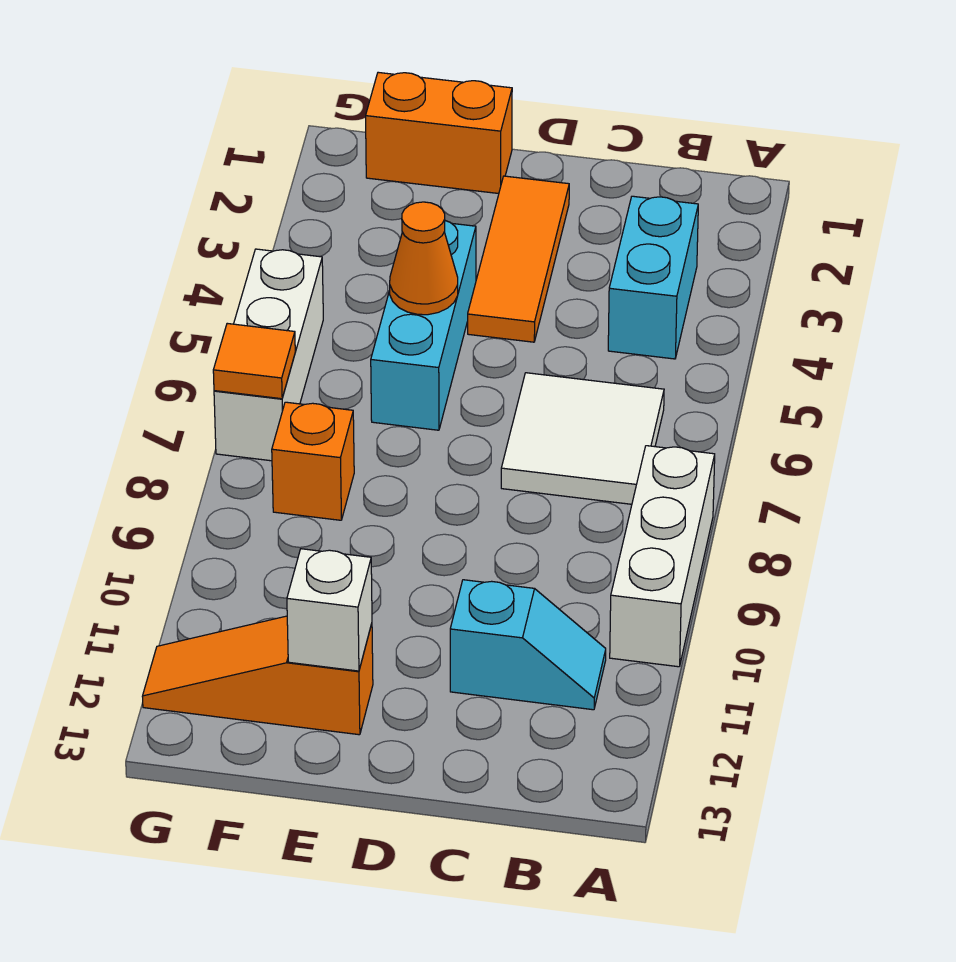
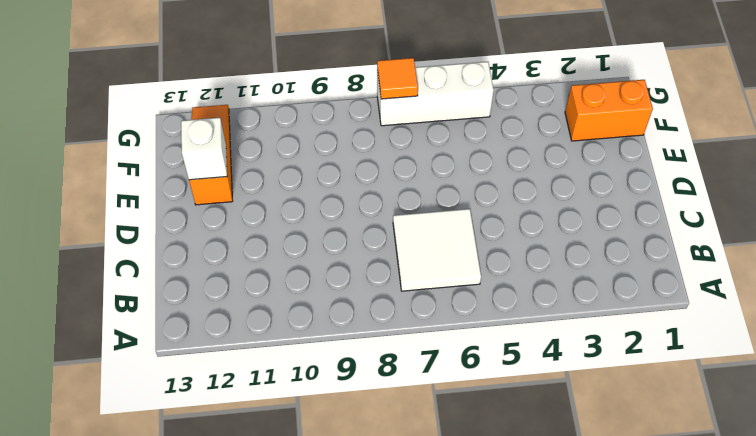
orange brick F1:F2 level 1 -> orange brick E1:F1 level 1
none -> white brick A8:A10 level 1
none -> cyan brick B3:B4 level 1
none -> cyan slope B11:C11 level 1 top C

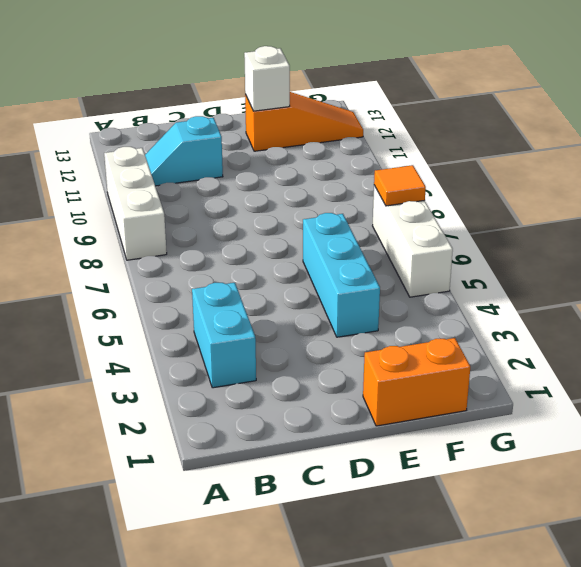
none -> white tile B6:C7 level 1
none -> orange tile D2:D4 level 1
none -> orange brick F8 level 1

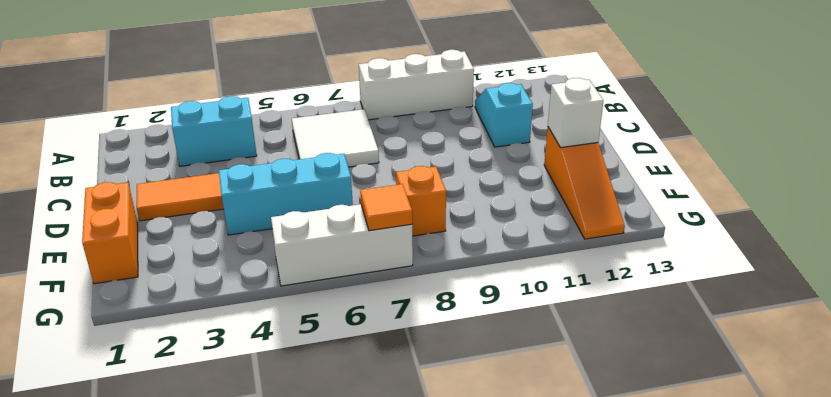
none -> orange cone E5 level 2

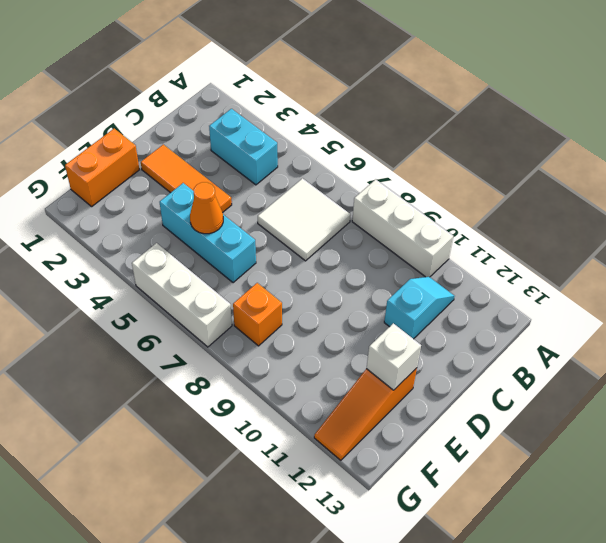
none -> orange tile G7 level 2

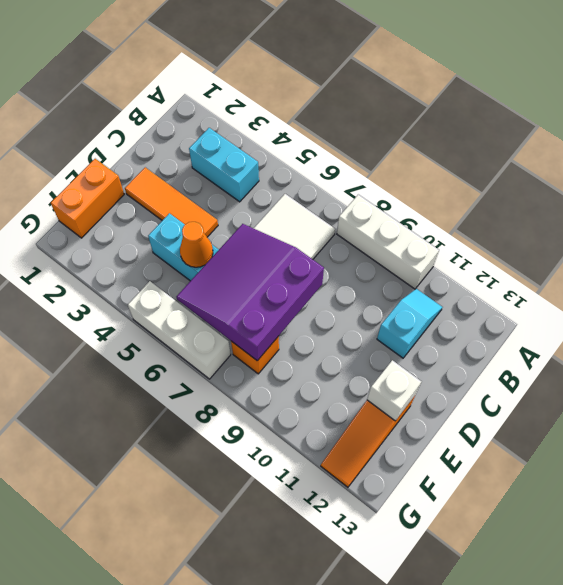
purple slope D6:F8 level 2 top 8 -> none
none -> orange tile G7 level 2

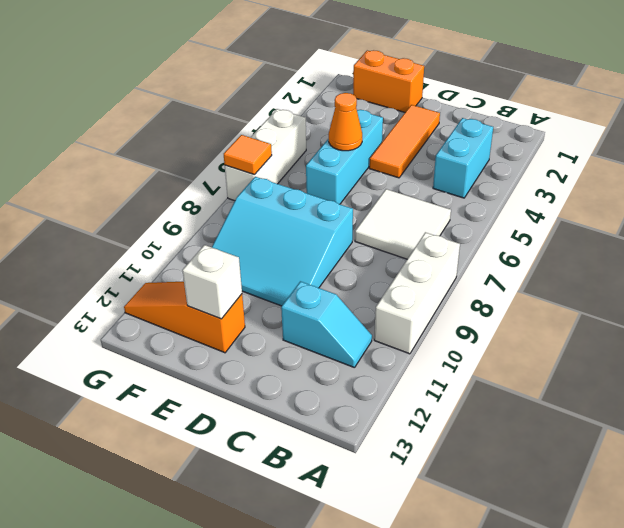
cyan slope D8:F10 level 1 top 8 -> orange brick F8 level 1

